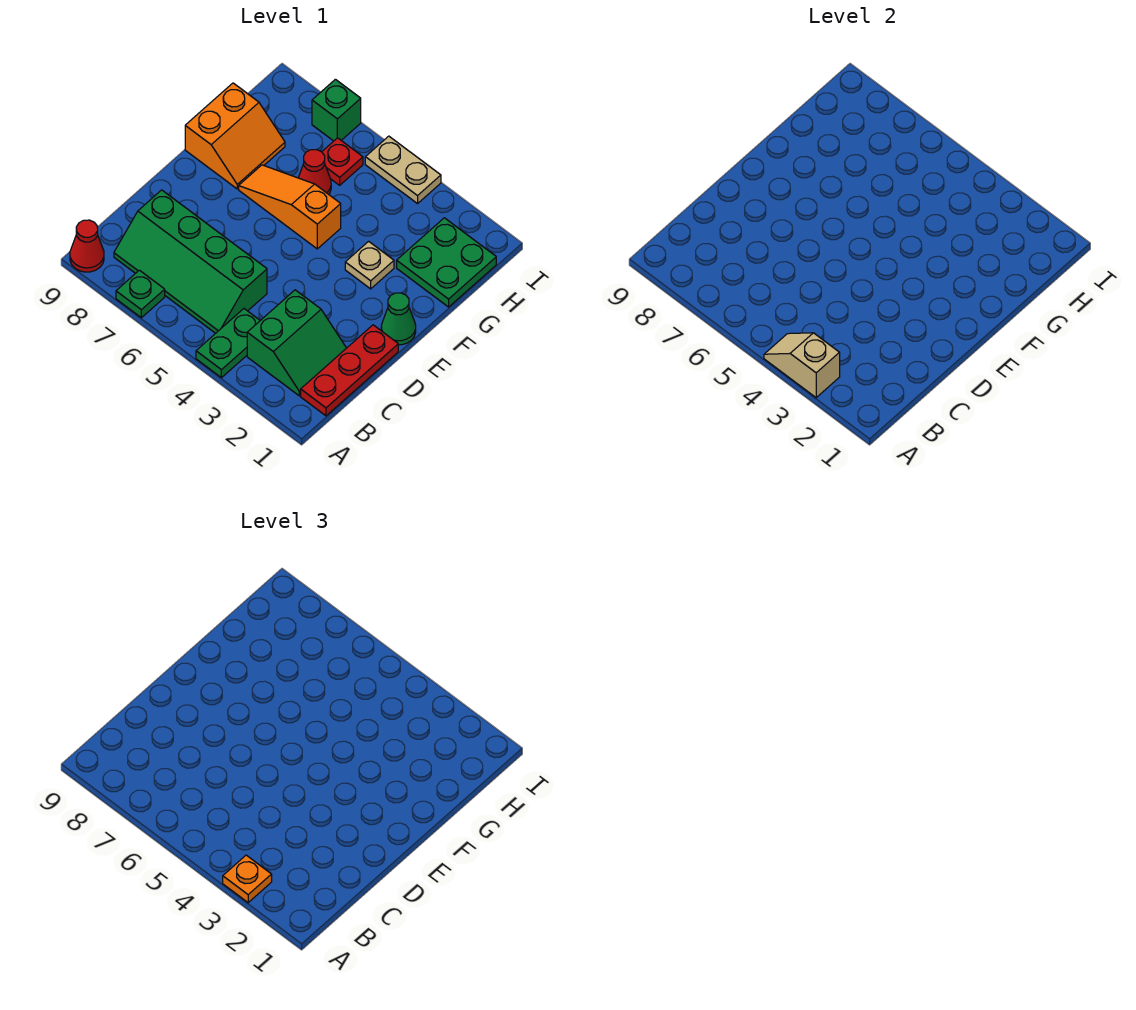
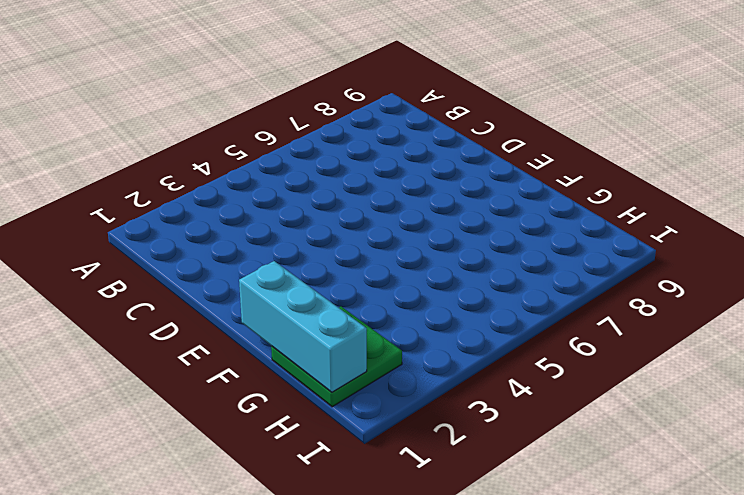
cyan brick F1:H1 level 2 -> none
none -> green plate A4:B4 level 1
none -> green plate A7 level 1
none -> red cone A9 level 1

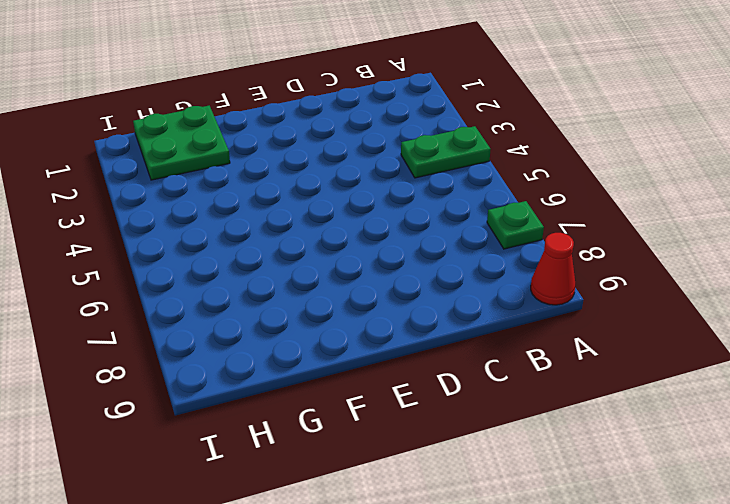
none -> red plate B1:D1 level 1
none -> green slope B2:C3 level 1 top 3
none -> green slope B5:C8 level 1 top C

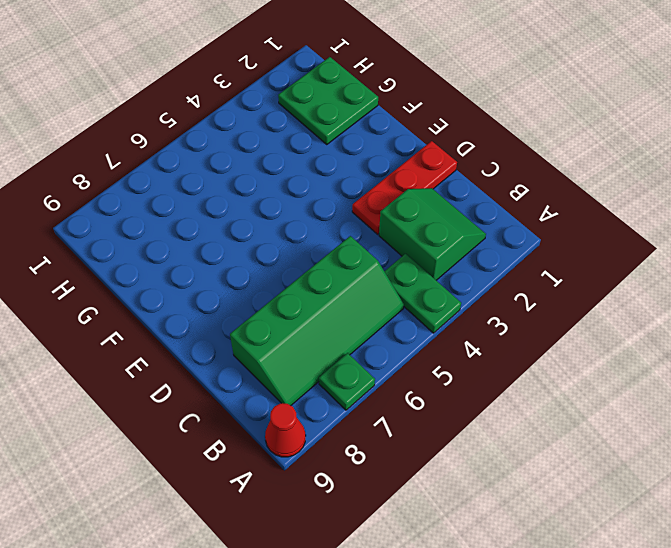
red plate D1:D3 level 1 -> red plate B1:D1 level 1
none -> green cone E1 level 1
none -> tan plate F3 level 1
none -> orange slope F5:F7 level 1 top 5

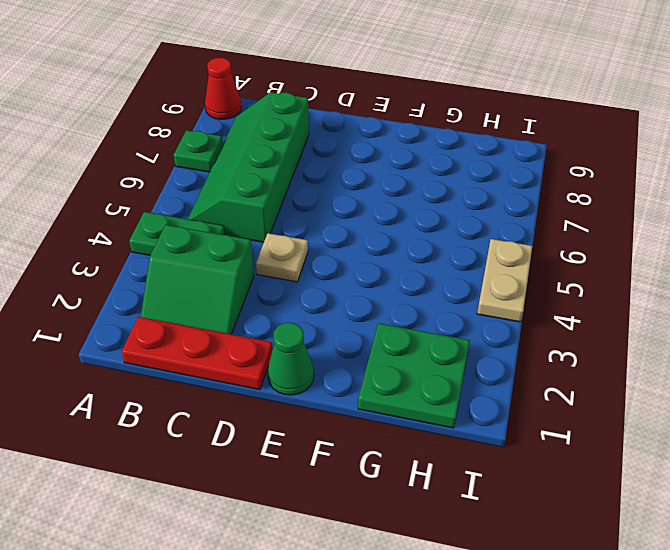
tan plate D4 level 1 -> tan plate F3 level 1
none -> orange slope F5:F7 level 1 top 5
none -> orange slope F8:G9 level 1 top 9
none -> red cone G6 level 1

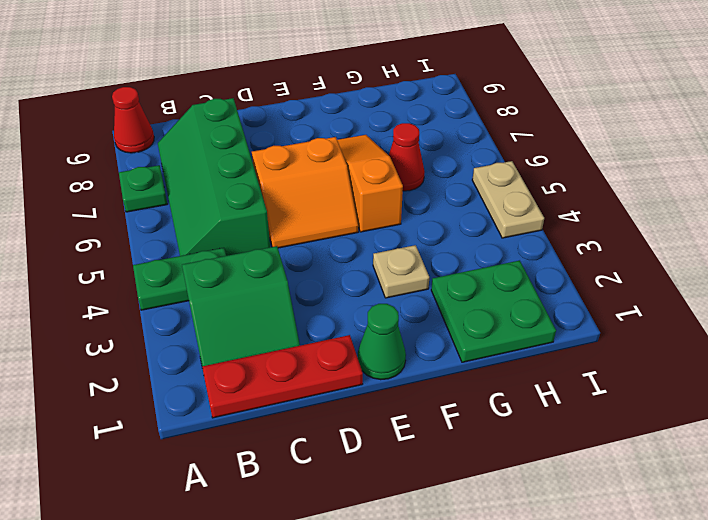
orange slope D5:E6 level 1 top 6 -> orange slope F8:G9 level 1 top 9
none -> red plate H6 level 1
none -> green brick I7 level 1
none -> tan slope A3:A4 level 2 top 3

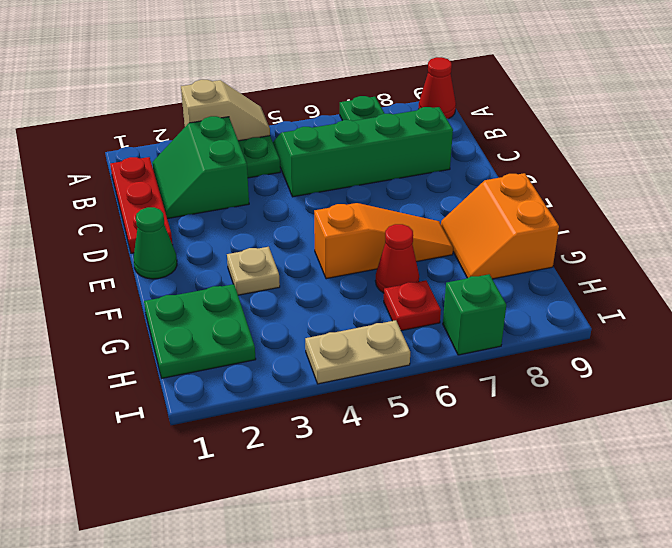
none -> orange plate A3 level 3

